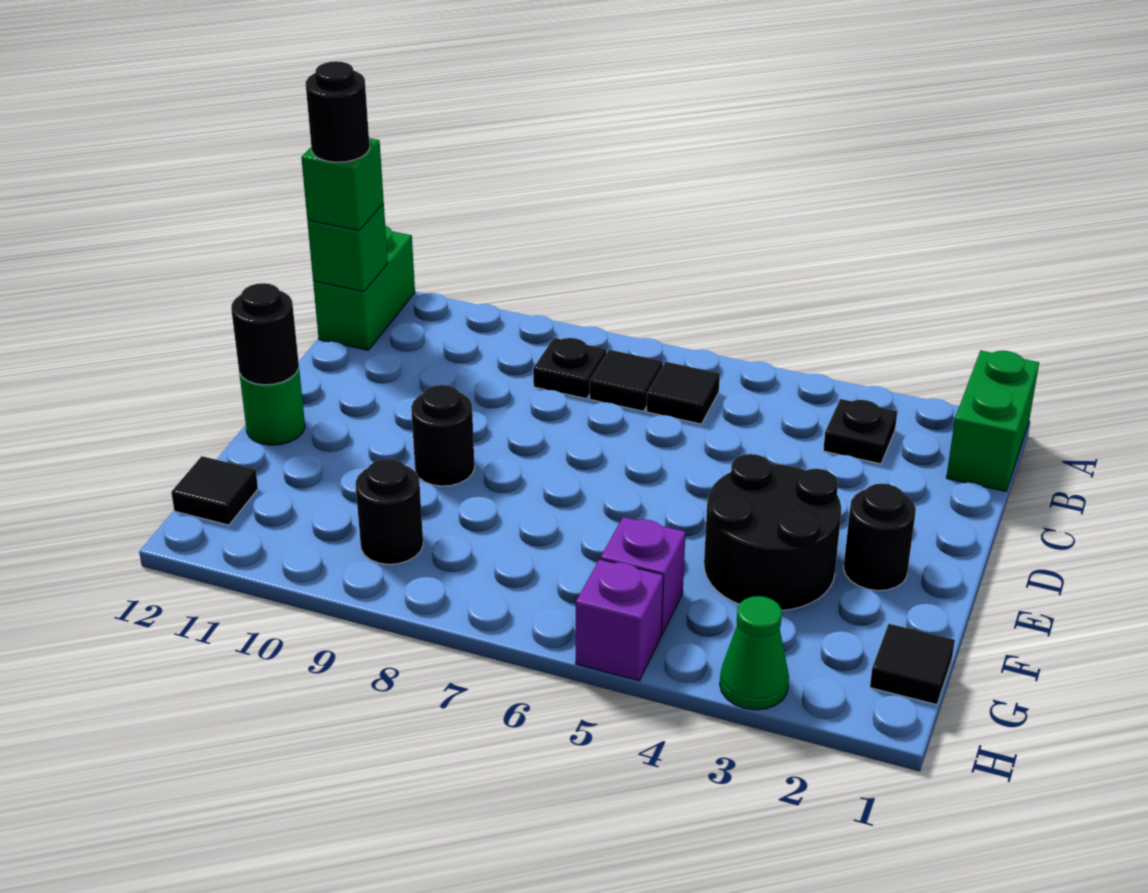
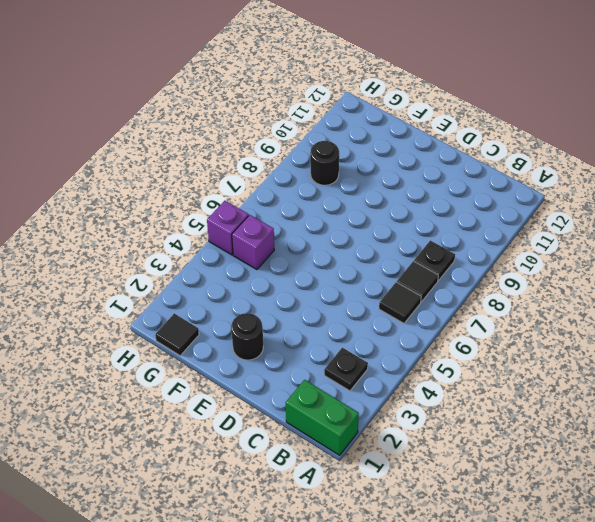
none -> green brick A12:B12 level 1
none -> black round brick E3:F4 level 1
none -> black round brick E9 level 1

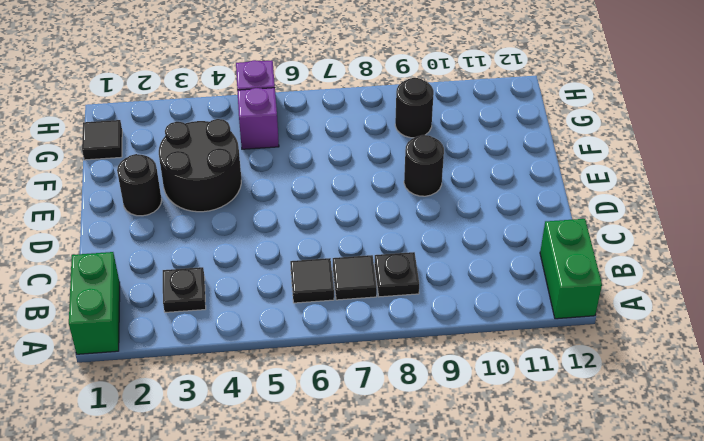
none -> green round brick E12 level 1
none -> black tile G12 level 1
none -> green cone H3 level 1

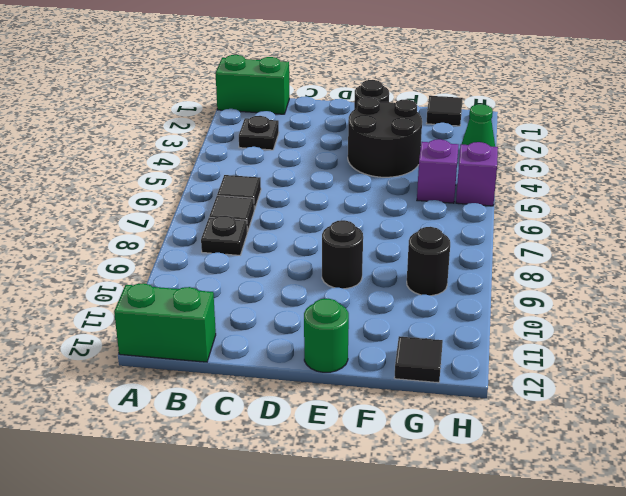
none -> green brick B12 level 2
none -> black round brick E12 level 2
none -> green brick B12 level 3

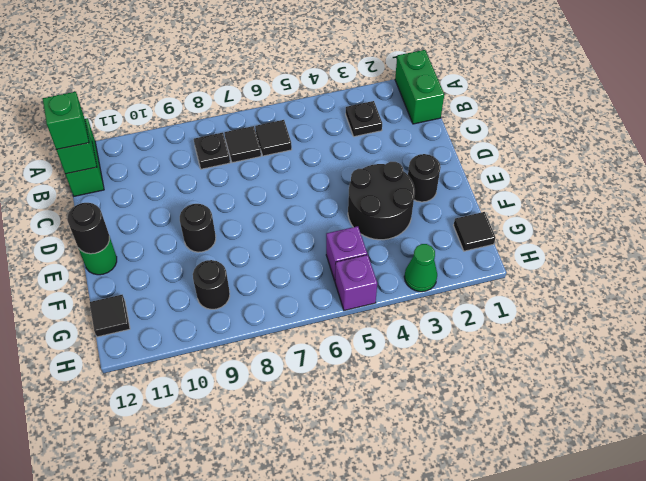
none -> black round brick B12 level 4

